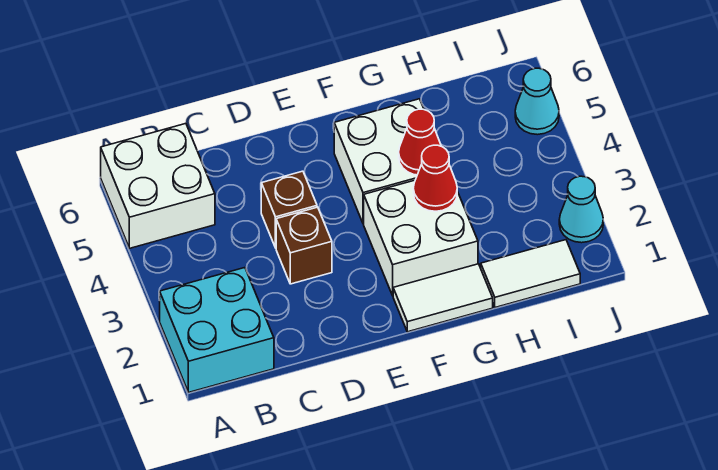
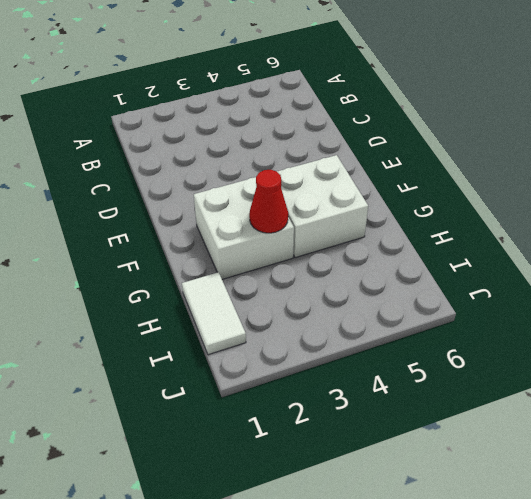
none -> cyan brick A1:B2 level 1
none -> white brick A5:B6 level 1
none -> brown brick D3 level 1

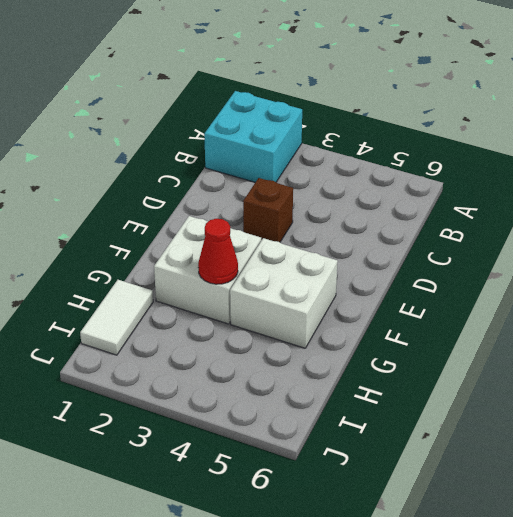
none -> white brick A5:B6 level 1
none -> brown brick D4 level 1
none -> white tile F1:G1 level 1

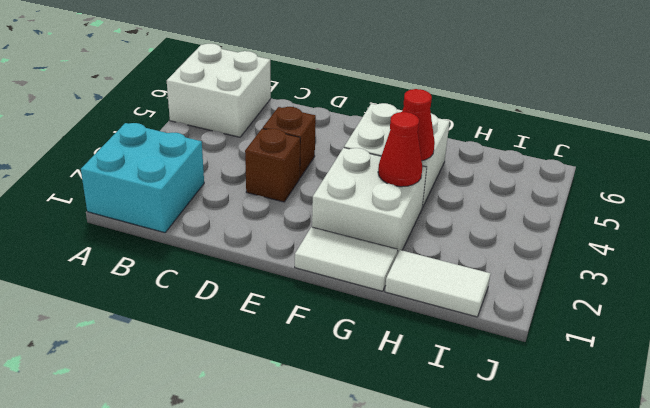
none -> cyan cone J2 level 1
none -> cyan cone J5 level 1

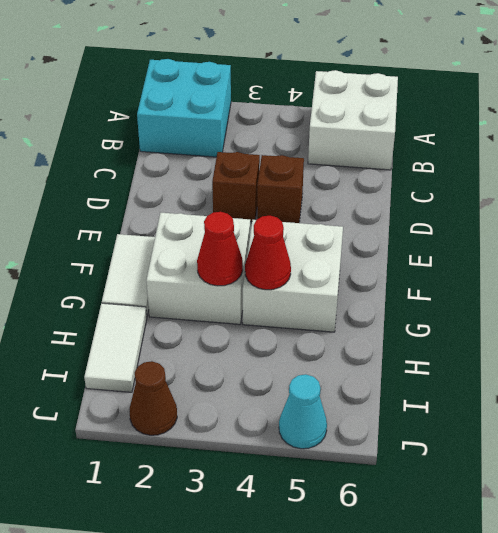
brown cone J2 level 1 -> cyan cone J2 level 1

